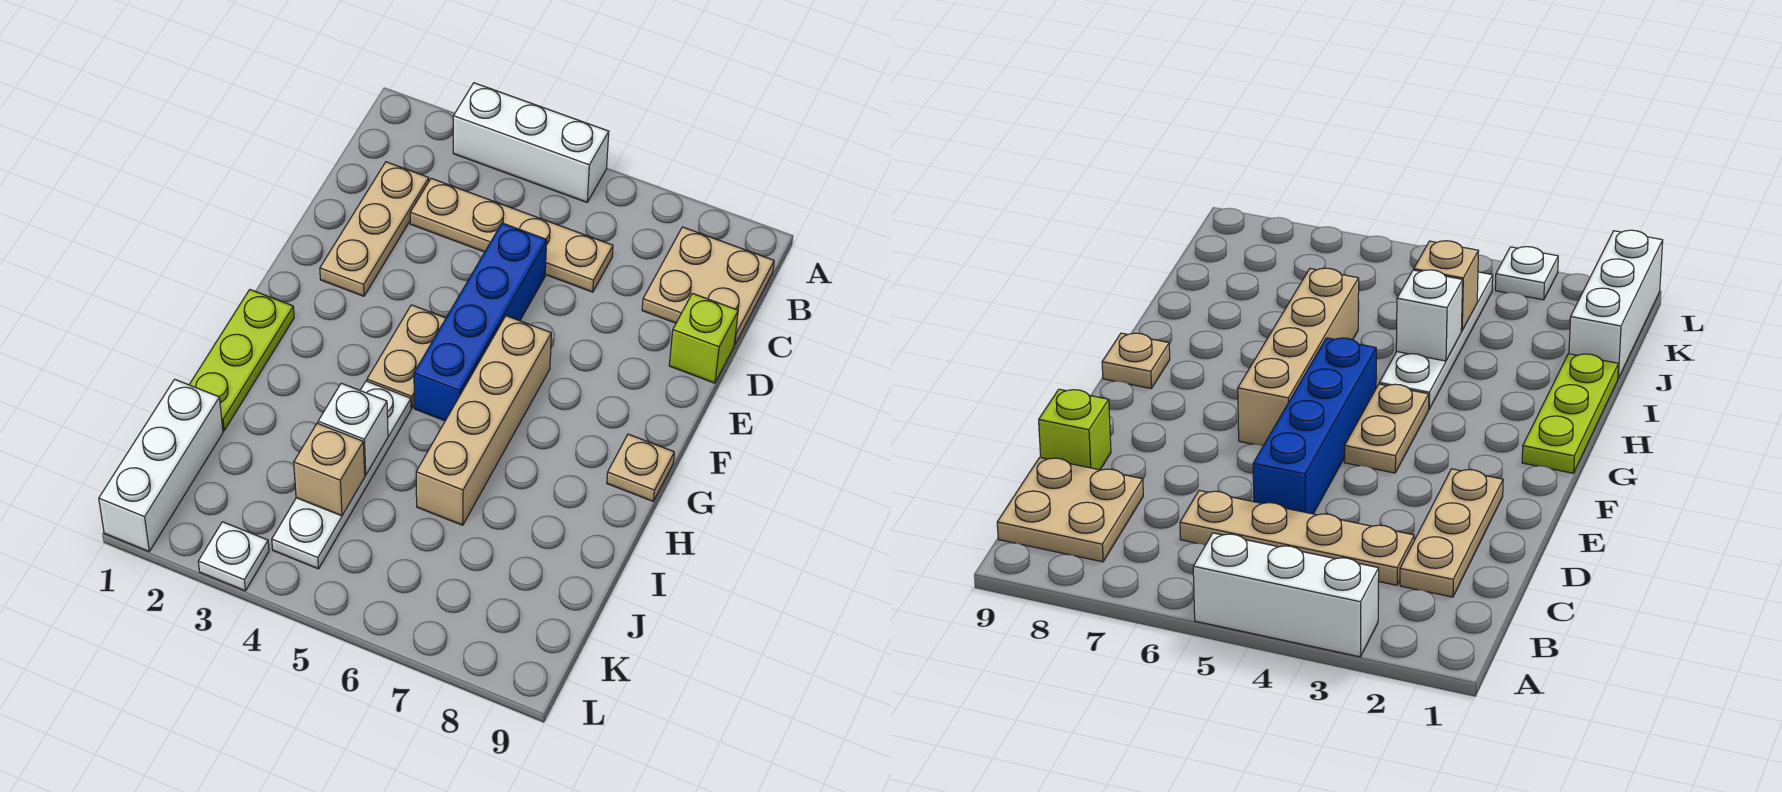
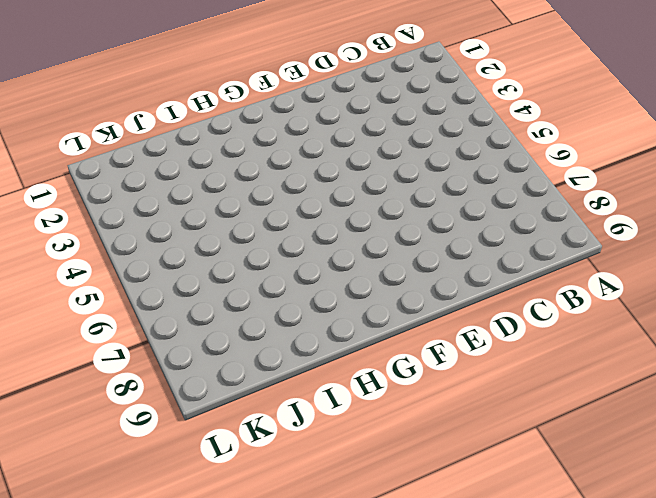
none -> white brick A3:A5 level 1
none -> tan plate B8:C9 level 1
none -> tan plate C2:E2 level 1

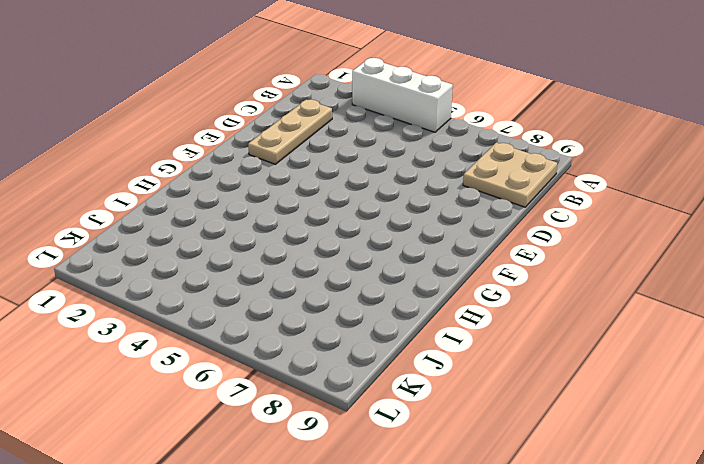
none -> tan plate C3:C6 level 1
none -> blue brick D5:G5 level 1
none -> lime brick D9 level 1

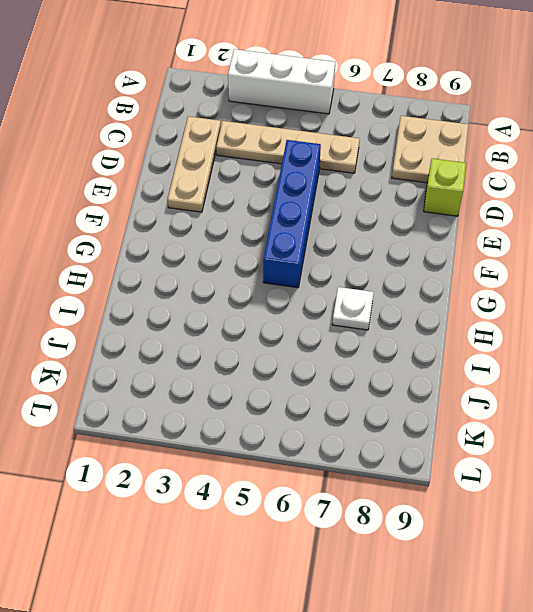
white plate H7 level 1 -> white plate L3 level 1
none -> tan plate F4:G4 level 1
none -> tan brick F6:I6 level 1
none -> lime plate G1:I1 level 1

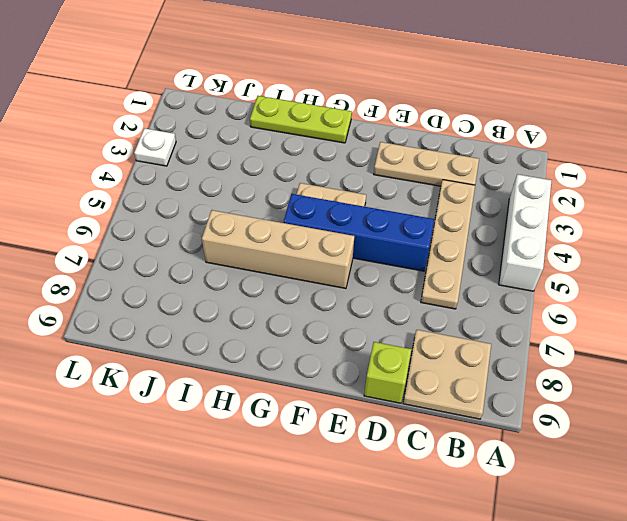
none -> tan plate G9 level 1
none -> white plate H4:K4 level 1
none -> white brick J1:L1 level 1

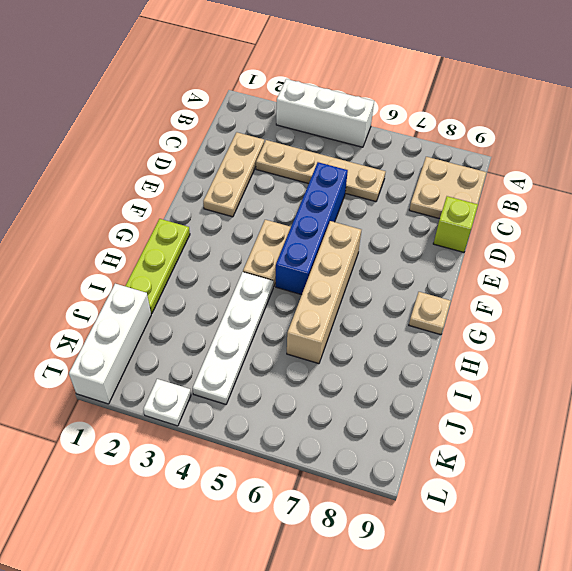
none -> white brick I4 level 2
none -> tan brick J4 level 2

